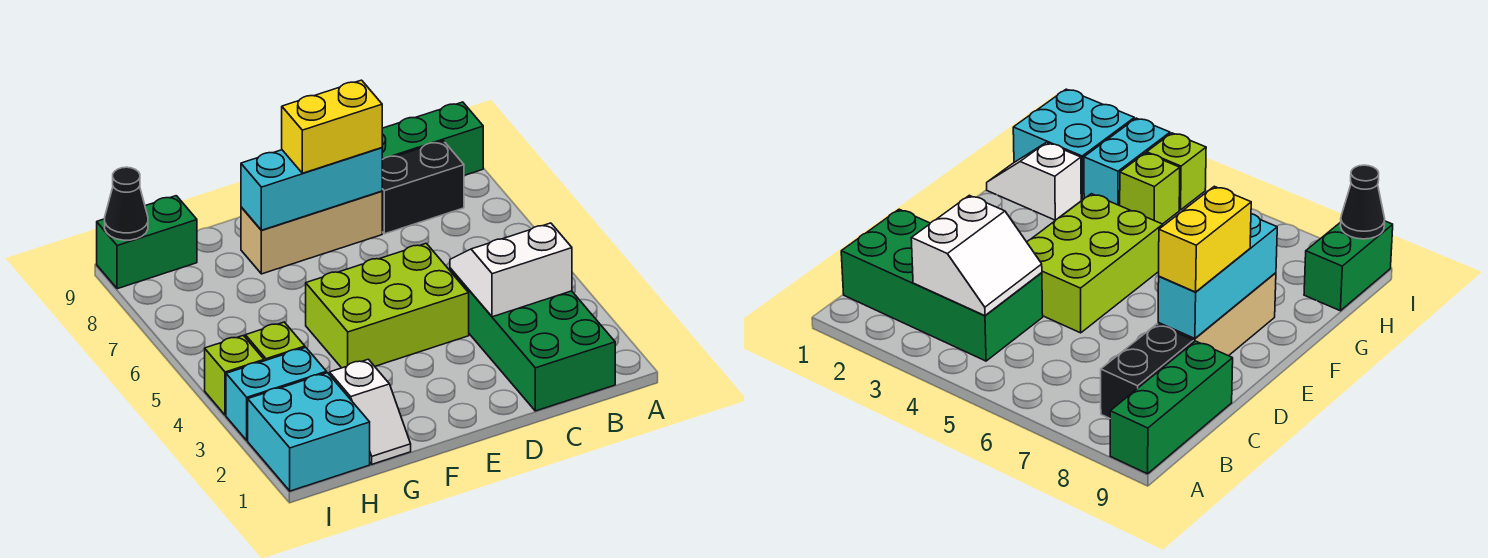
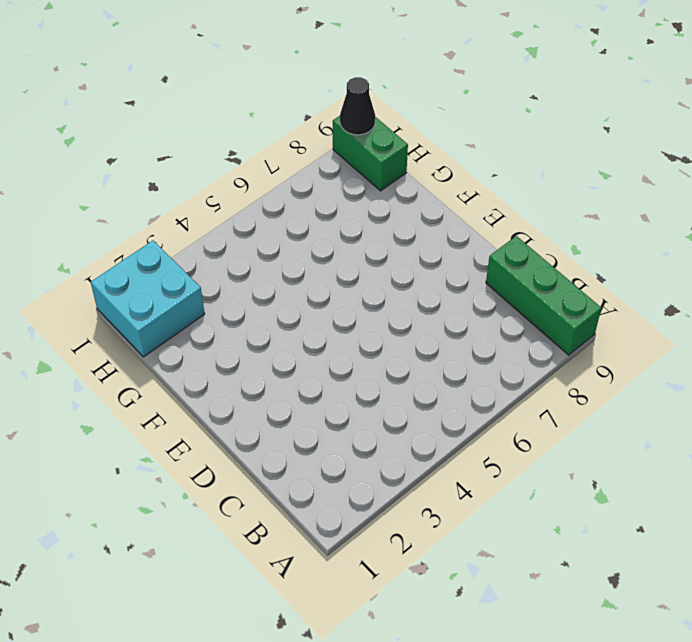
none -> green brick B1:C4 level 1
none -> black brick B8:C8 level 1
none -> lime brick D4:F5 level 1

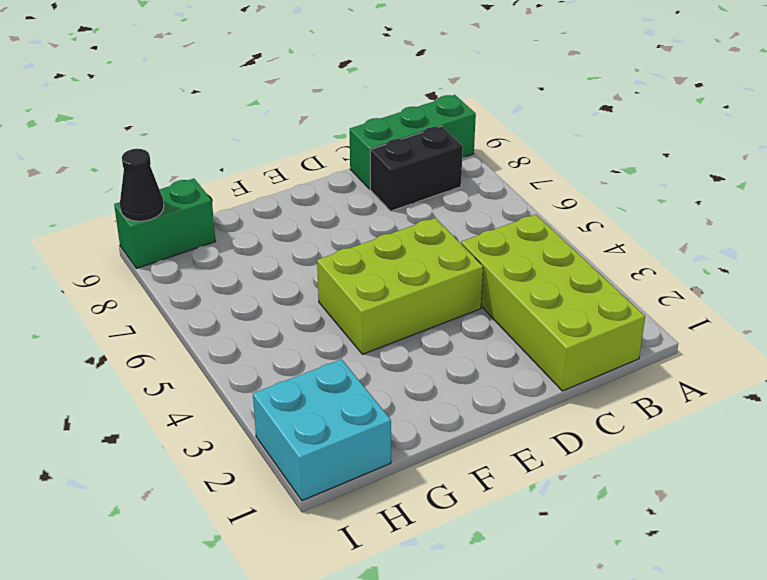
lime brick B1:C4 level 1 -> green brick B1:C4 level 1
none -> tan brick D8:F8 level 1
none -> white slope G1:G2 level 1 top 2
none -> cyan brick H3:I3 level 1

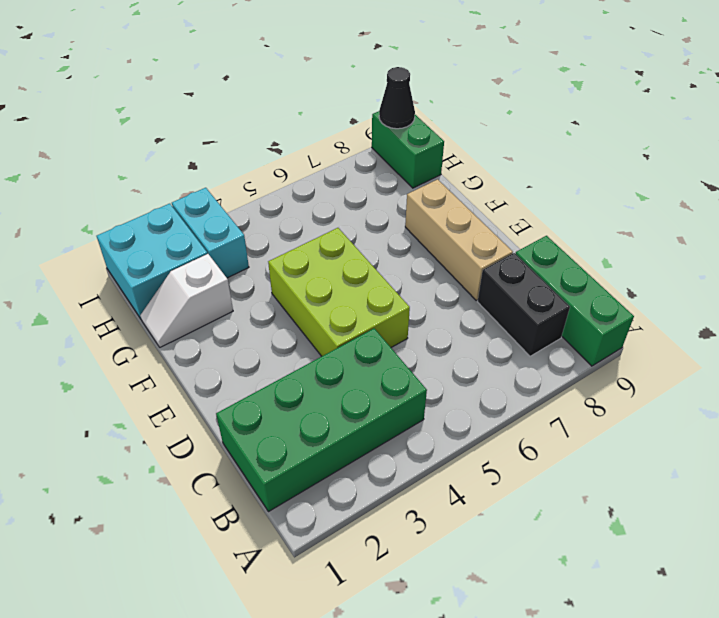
none -> lime brick H4 level 1
none -> lime brick I4 level 1
none -> white slope B3:C4 level 2 top 3

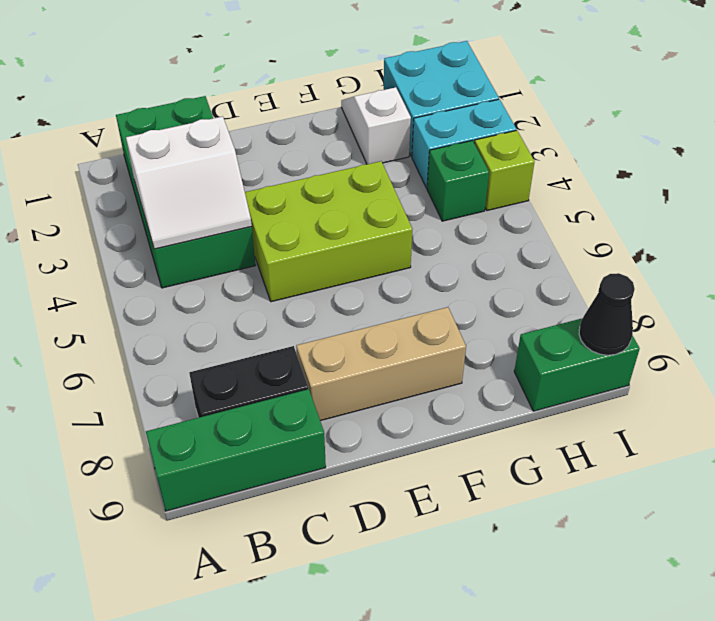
green brick H4 level 1 -> lime brick H4 level 1
none -> cyan brick D8:F8 level 2
none -> yellow brick D8:E8 level 3

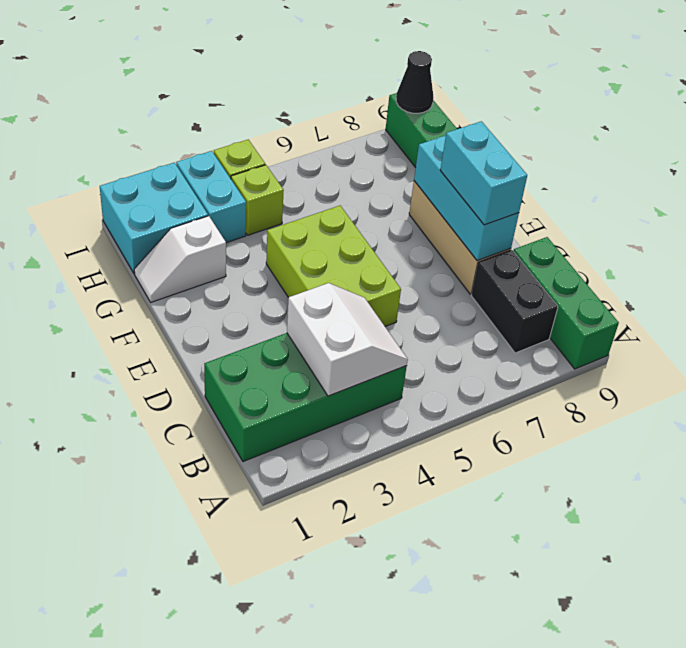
cyan brick D8:E8 level 3 -> yellow brick D8:E8 level 3

